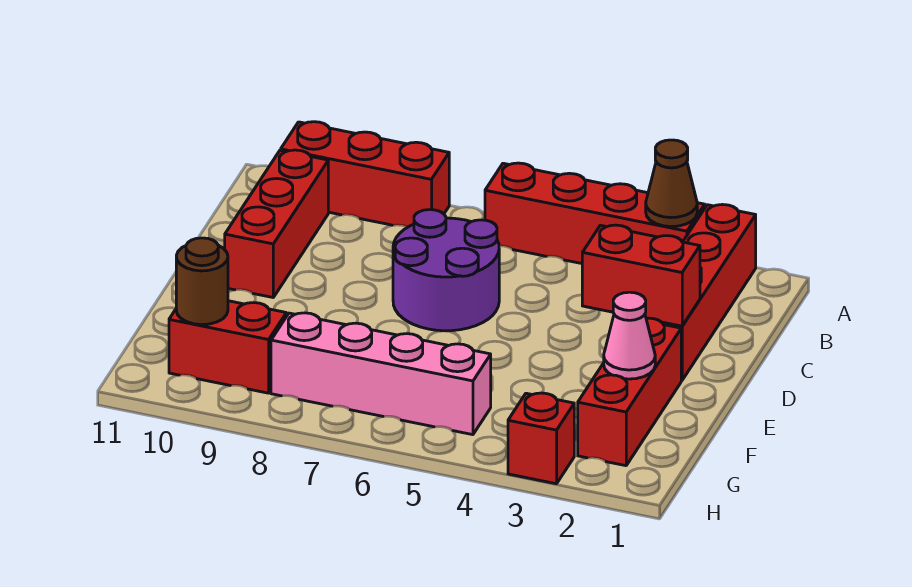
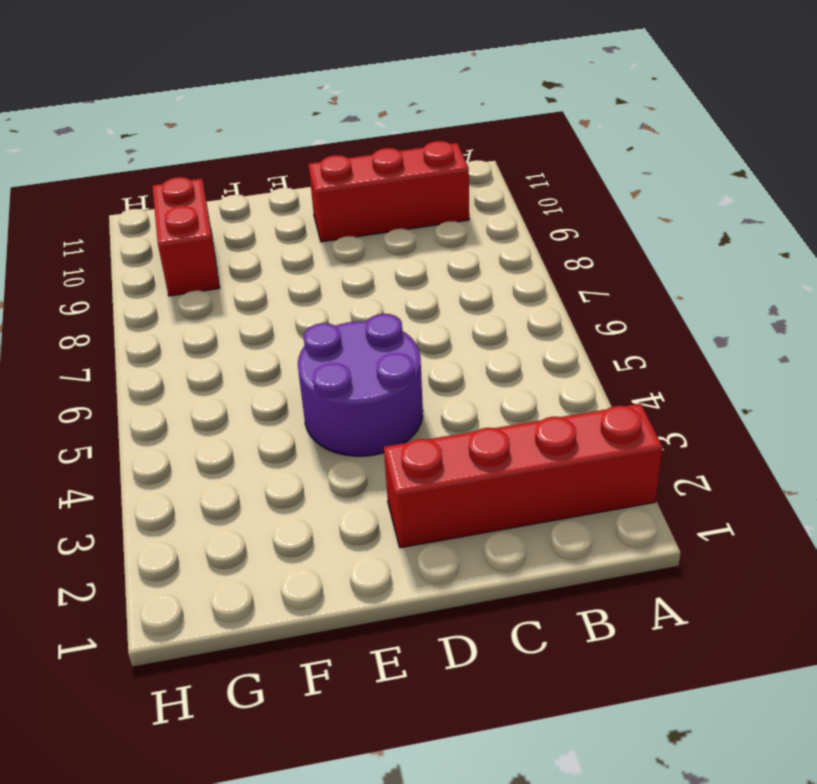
purple round brick D4:E5 level 1 -> purple round brick C6:D7 level 1
none -> red brick A3:A6 level 1
none -> red brick A8:A10 level 1
none -> red brick E2:G2 level 1

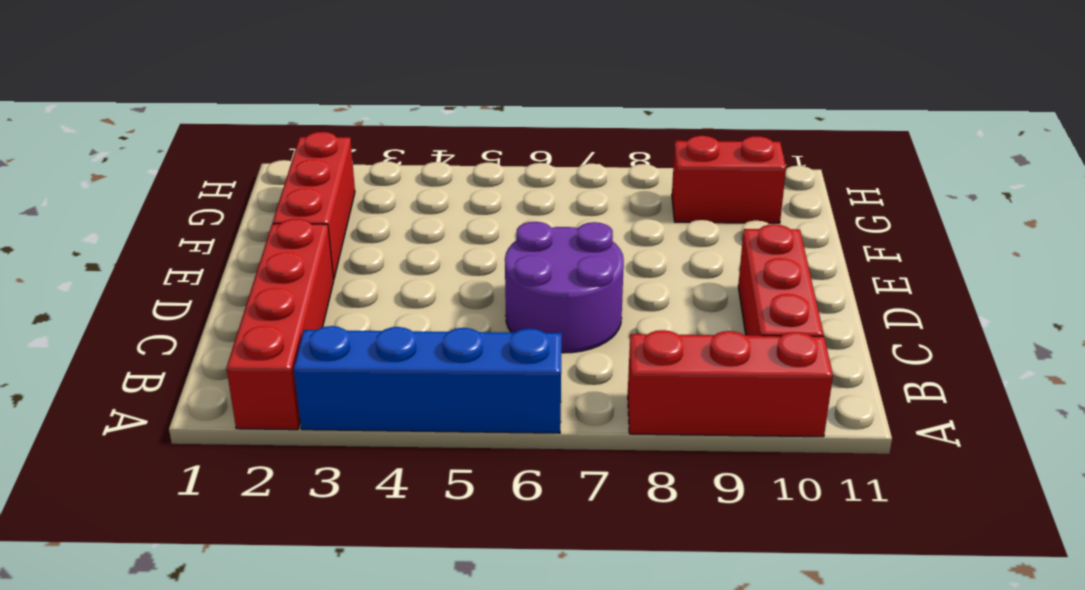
blue brick A3:A6 level 1 -> red brick A3:A6 level 1
none -> pink brick G5:G8 level 1
none -> red brick H3 level 1
none -> brown cone A3 level 2

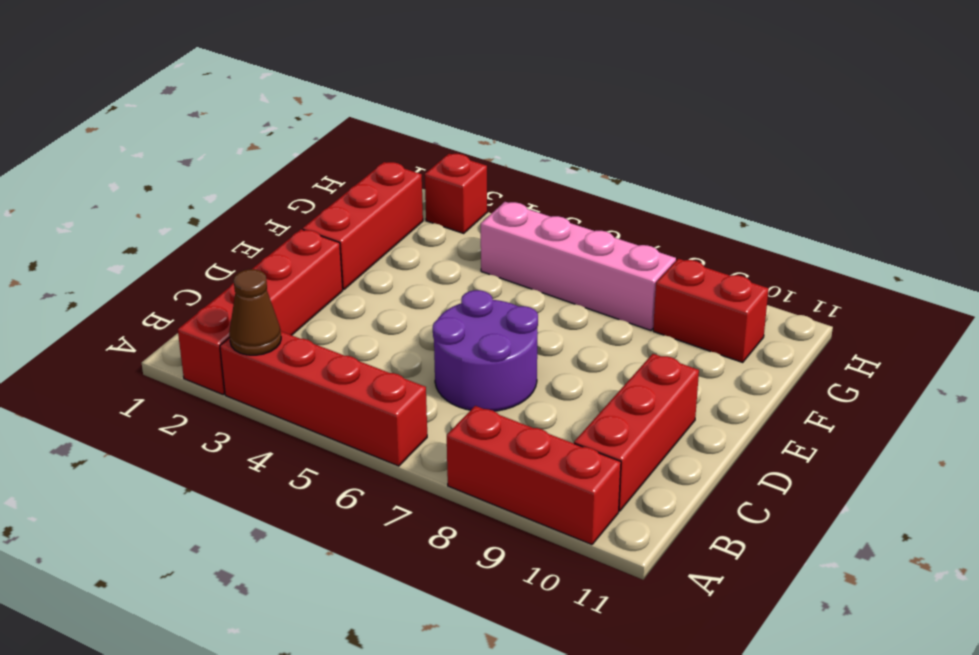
none -> red brick D2:D3 level 2
none -> pink cone F2 level 2
none -> brown round brick G10 level 2

